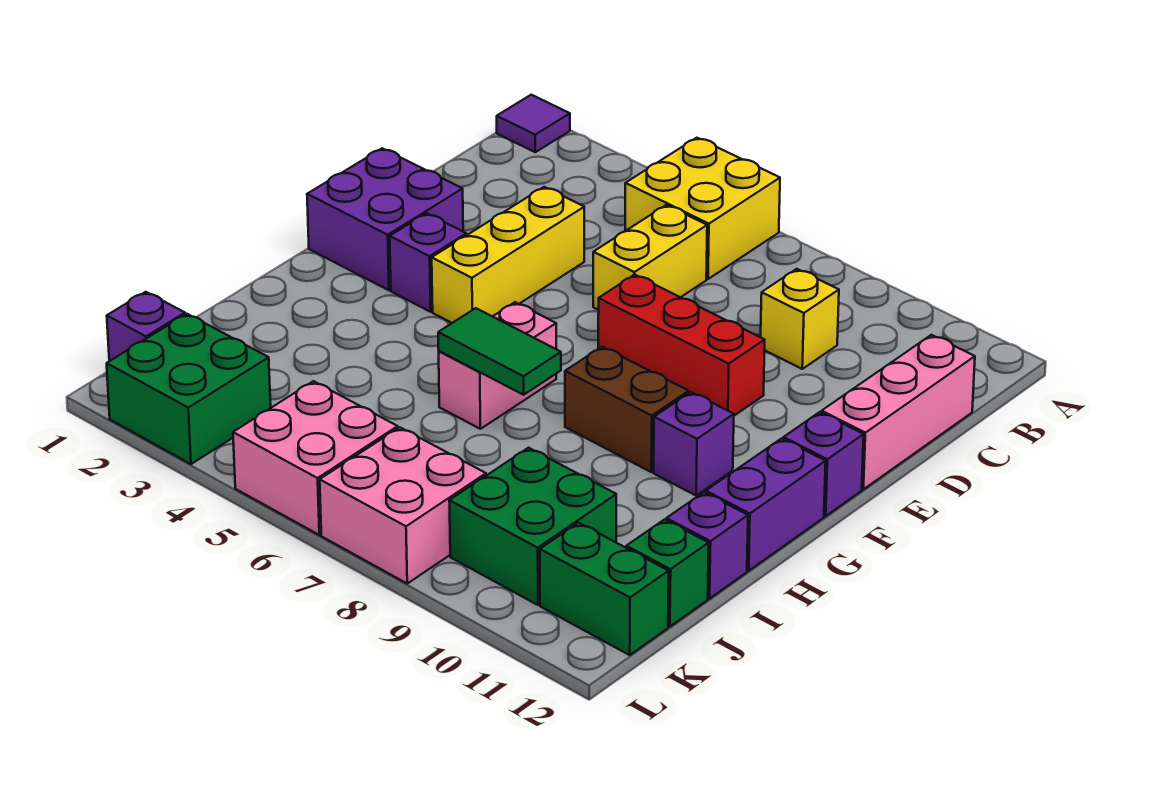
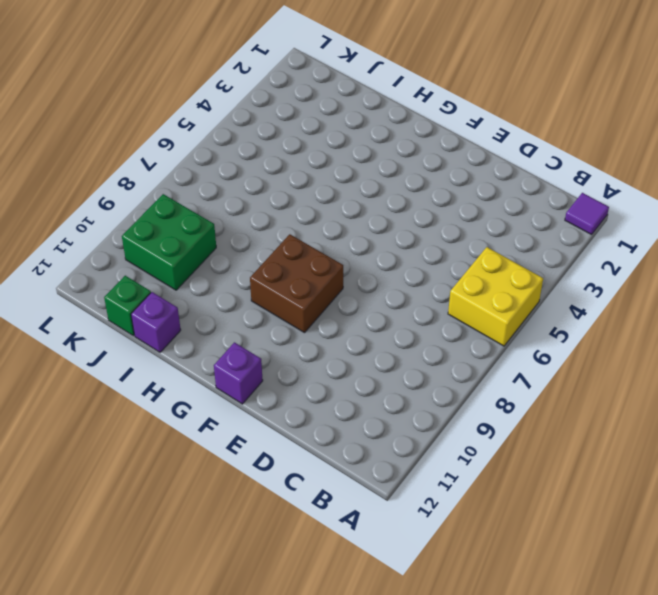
brown brick F8:G9 level 1 -> brown brick G8:G9 level 1
none -> yellow brick C6:D6 level 1
none -> yellow brick C9 level 1
none -> pink brick C12:E12 level 1

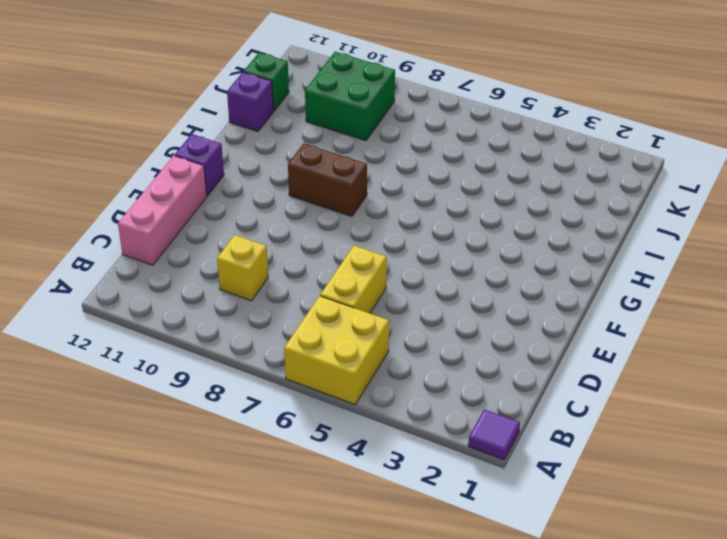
none -> yellow brick D4:F4 level 1
none -> purple brick E1:F2 level 1
none -> red brick E7:E9 level 1

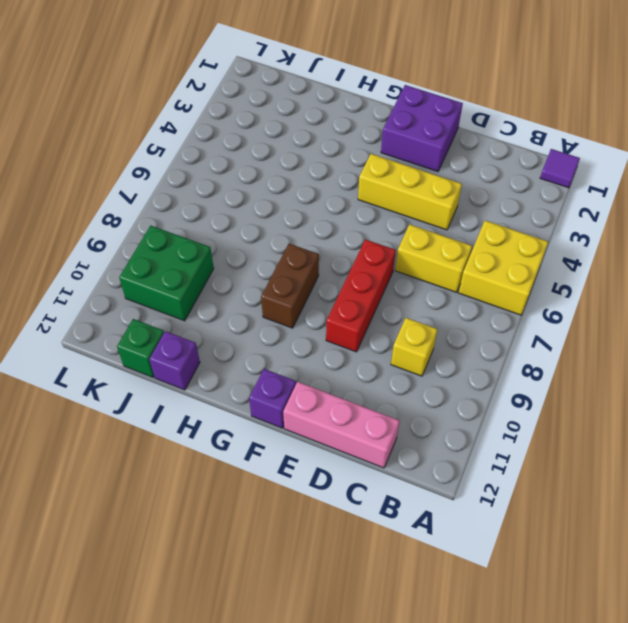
none -> purple brick F3 level 1
none -> pink brick G6:H6 level 1
none -> purple brick G10 level 1

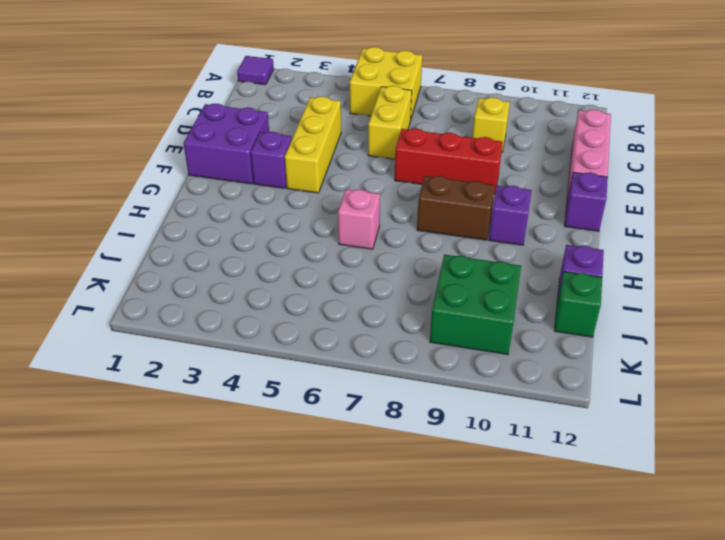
pink brick H6 level 1 -> pink brick G6:H6 level 1
none -> purple brick G12:H12 level 1
none -> purple brick K1 level 1
none -> green brick K2:L3 level 1

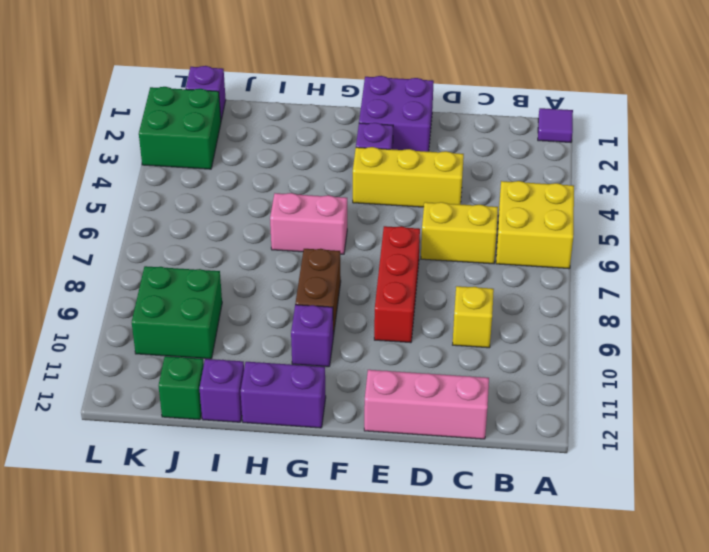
none -> purple brick F12 level 1
none -> pink brick K5:L6 level 1
none -> pink brick K7:L8 level 1

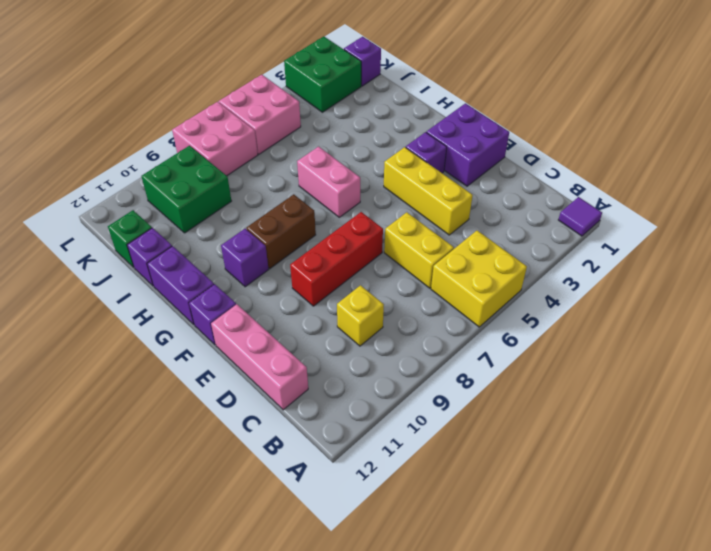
none -> green brick K11:K12 level 1
none -> green tile H6:H7 level 2

